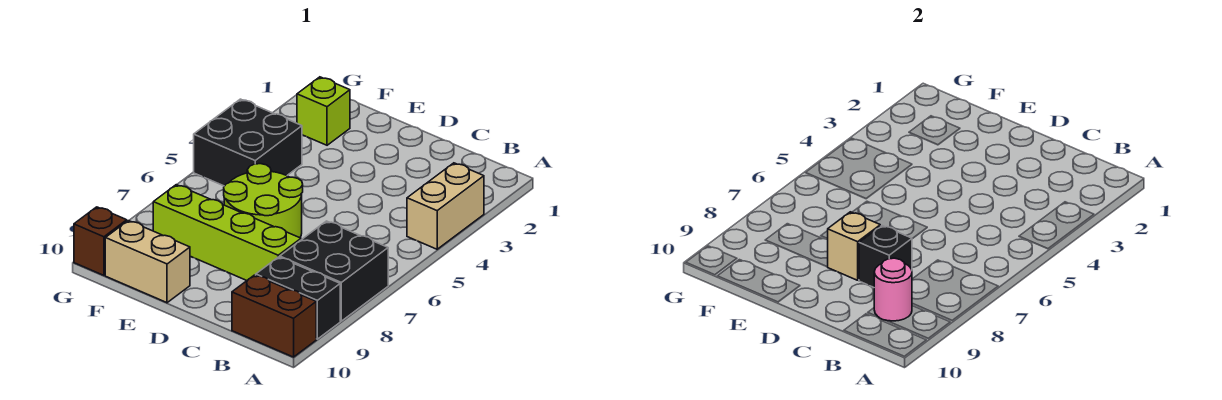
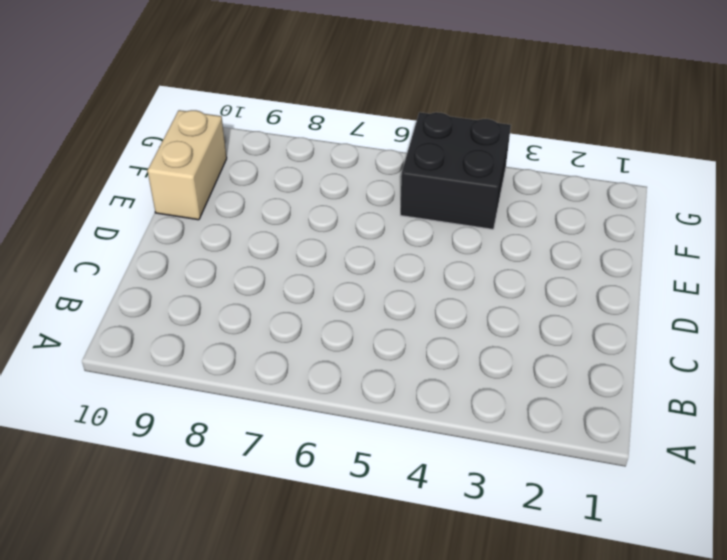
none -> tan brick A3:A4 level 1
none -> black brick A7:B8 level 1
none -> black brick A9:B9 level 1

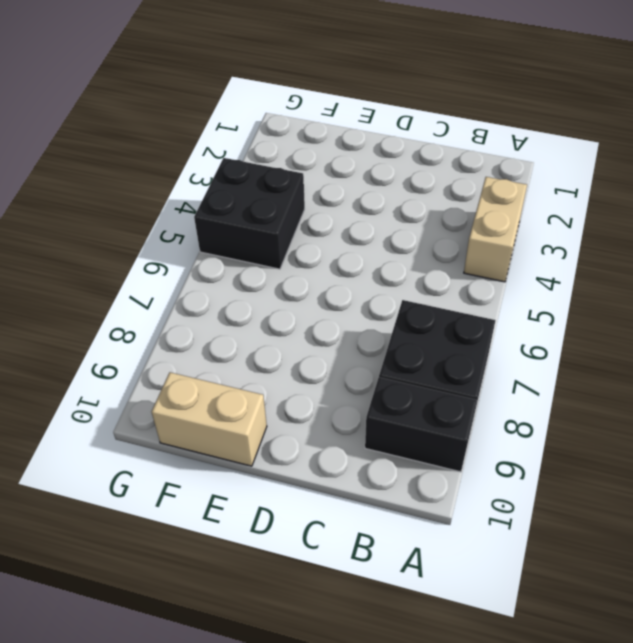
none -> brown brick A10:B10 level 1
none -> lime brick C8:F8 level 1
none -> lime round brick D6:E7 level 1

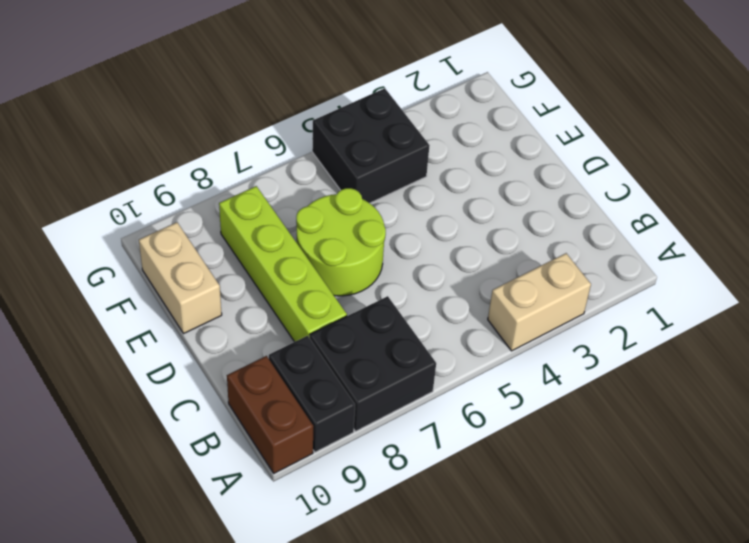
none -> lime brick F2 level 1
none -> brown brick G10 level 1
none -> pink round brick B9 level 2

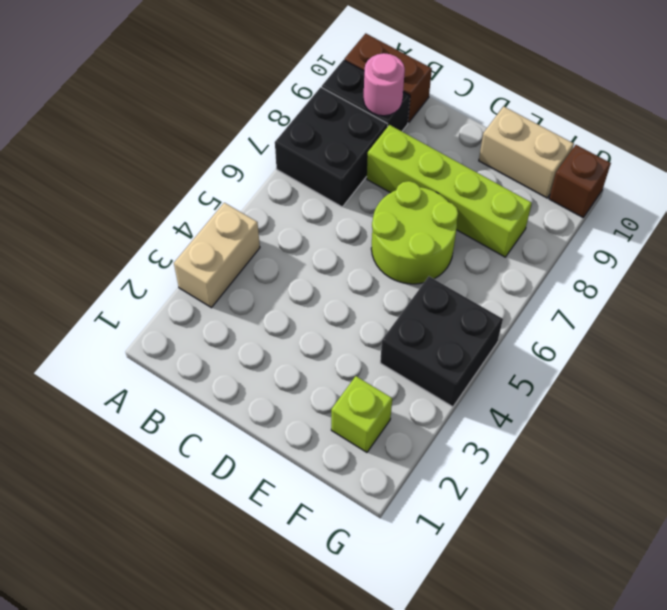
none -> black brick C8 level 2
none -> tan brick D8 level 2

